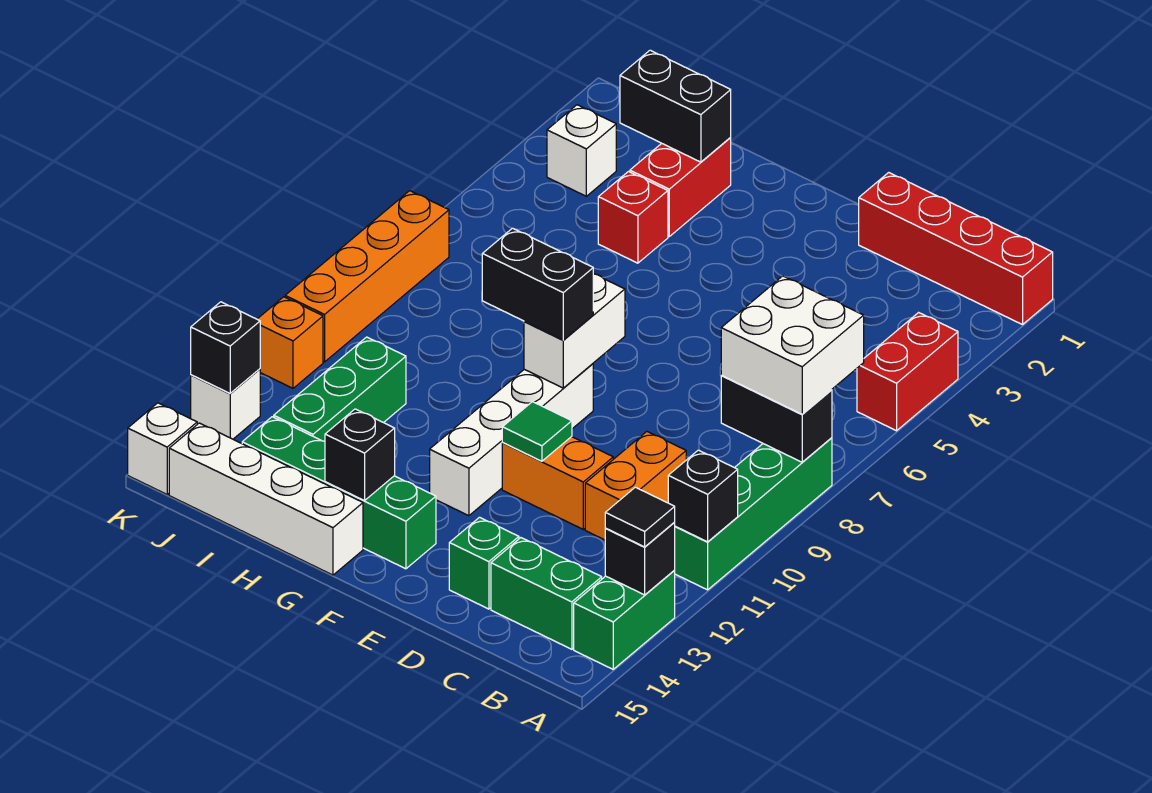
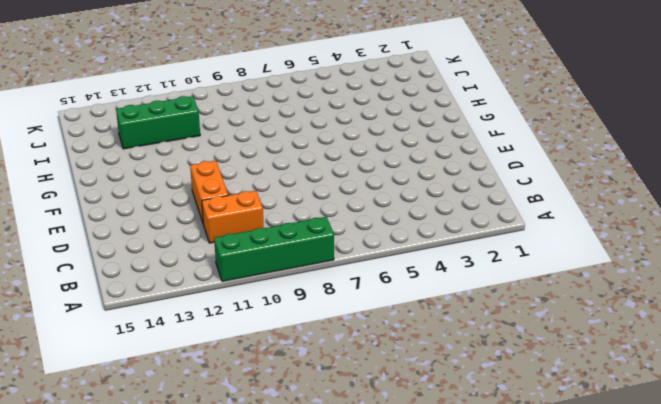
none -> red brick A1:D1 level 1
none -> red brick A4:A5 level 1
none -> green brick A13:A14 level 1
none -> green brick B14:C14 level 1

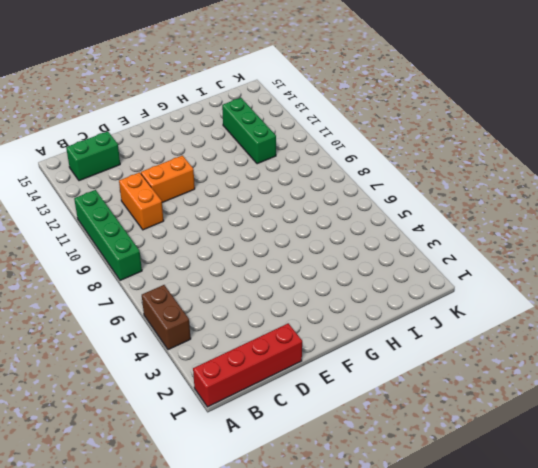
brown brick A4:A5 level 1 -> red brick A4:A5 level 1
none -> green brick A13:A14 level 1
none -> green brick D14 level 1
none -> white brick F9:F12 level 1
none -> green brick F14:I14 level 1

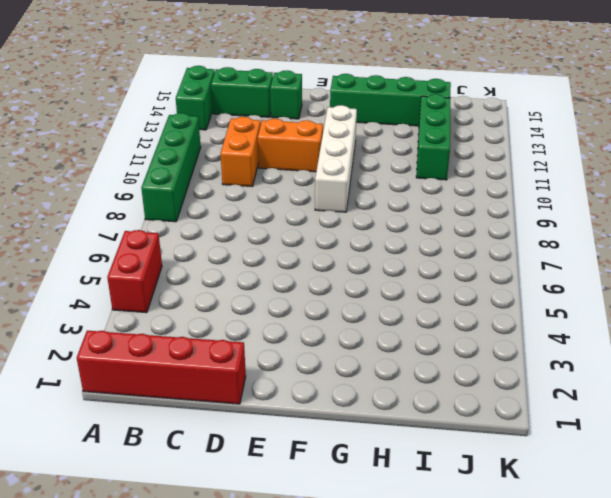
none -> white brick G15:J15 level 1
none -> red brick H2:H3 level 1
none -> red brick H4 level 1
none -> white brick J3 level 1

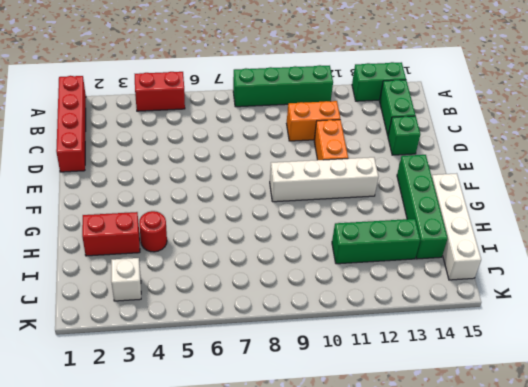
red round brick H4 level 1 -> red brick H4 level 1
none -> orange brick K7:K10 level 1
none -> orange brick K11 level 1
none -> white brick K13 level 1
none -> white brick K15 level 1

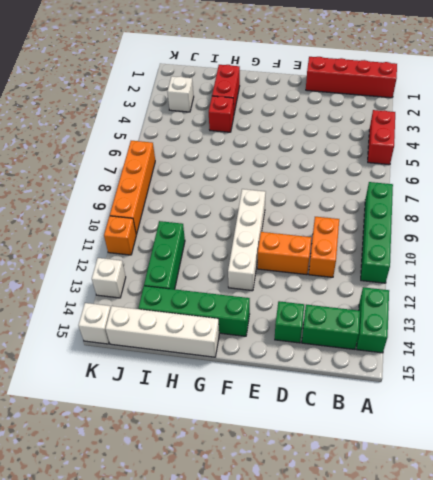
none -> black brick A8:B8 level 2
none -> black brick A11 level 2
none -> black brick A13 level 2
none -> green tile E11 level 2

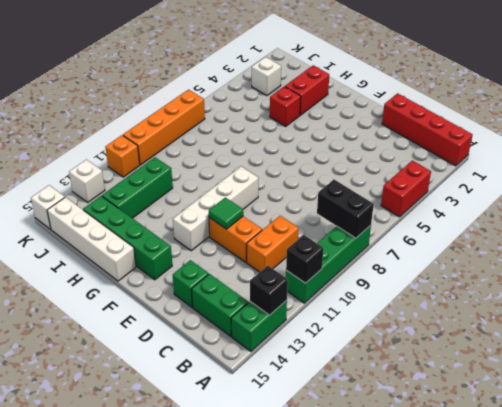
none -> white brick F8:F9 level 2
none -> black brick G14 level 2
none -> black brick H2:I2 level 2
none -> black brick K13 level 2

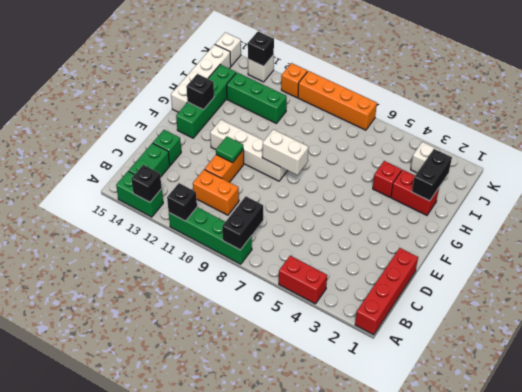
none -> white brick A7:B8 level 3
none -> black tile A13 level 3
none -> black brick F9:G9 level 3

